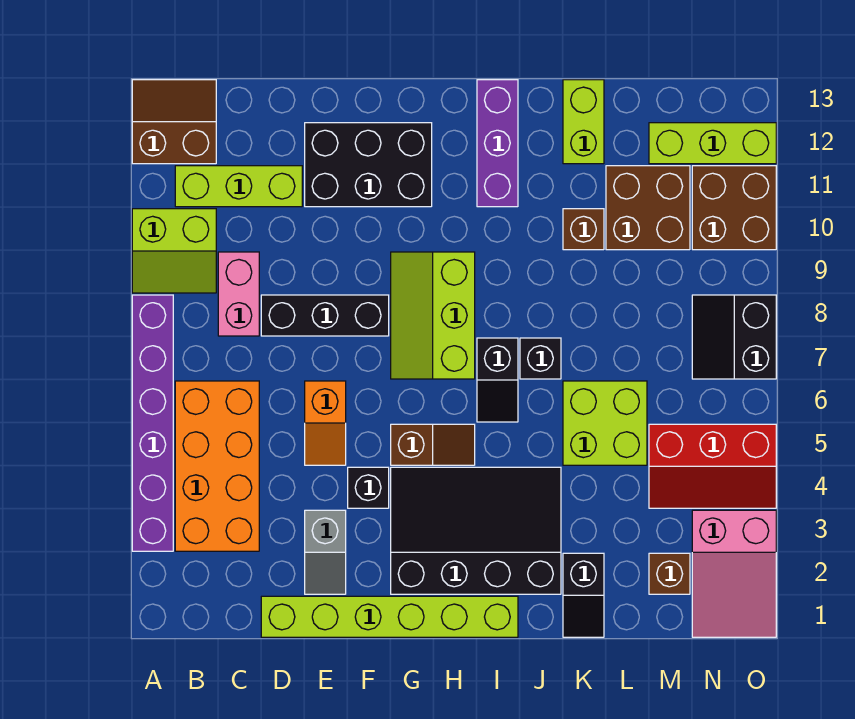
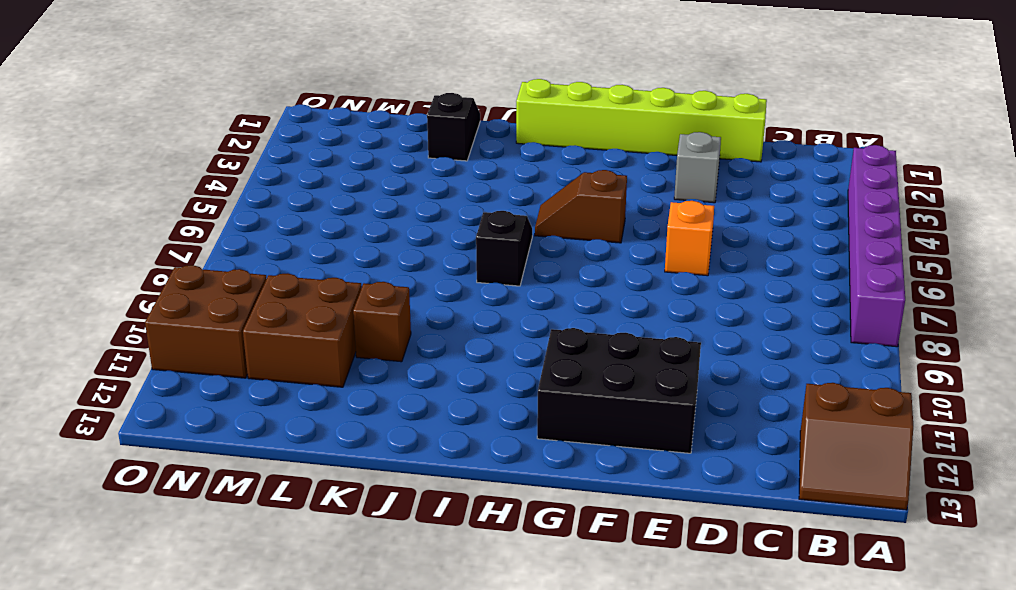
none -> lime slope A9:B10 level 1 top 10
none -> orange brick B3:C6 level 1
none -> lime brick B11:D11 level 1

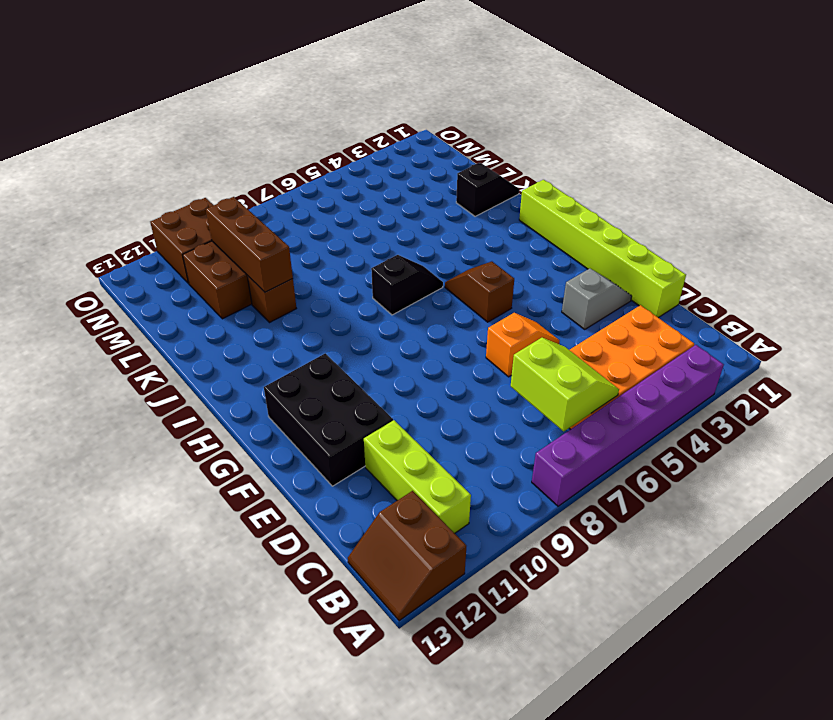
lime slope B6:C7 level 2 top 7 -> lime slope A9:B10 level 1 top 10
brown brick K10:M10 level 2 -> none
none -> pink brick C8:C9 level 1
none -> black brick D8:F8 level 1
none -> black brick F4 level 1

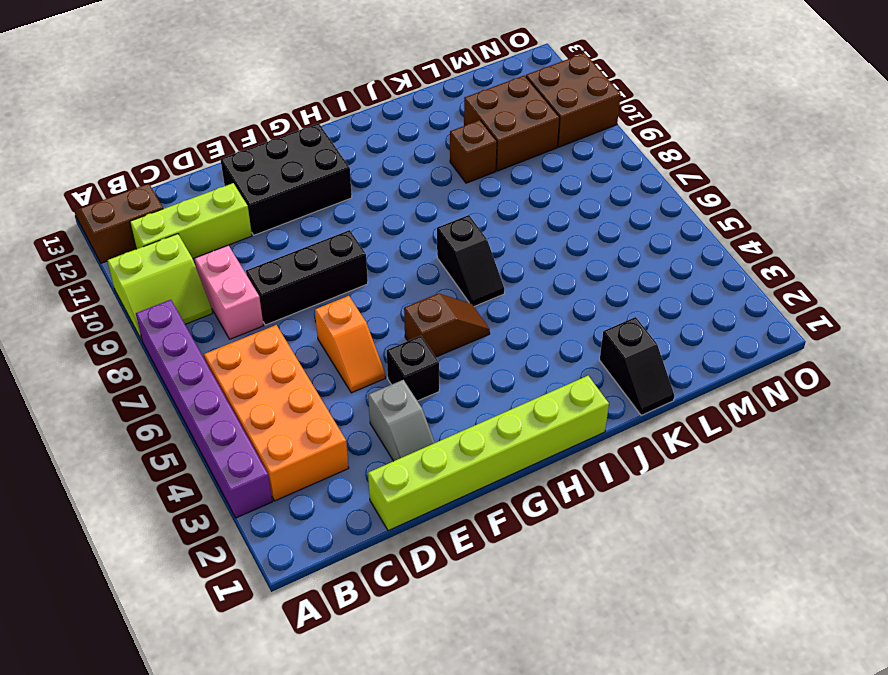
none -> black slope G2:J4 level 1 top 2
none -> lime slope G7:H9 level 1 top H
none -> purple brick I11:I13 level 1

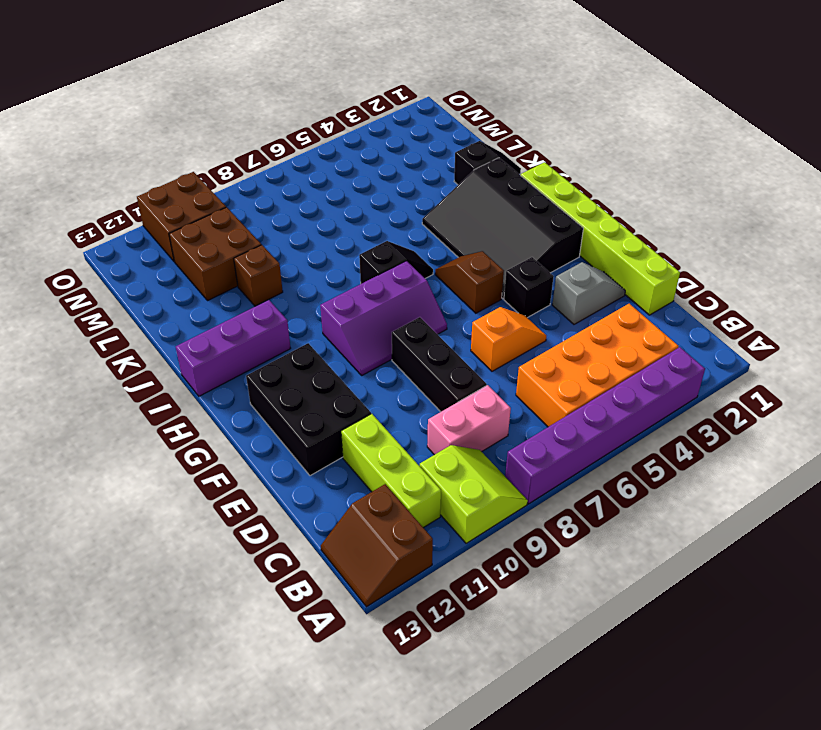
purple slope G7:H9 level 1 top H -> lime slope G7:H9 level 1 top H
none -> black brick J7 level 1
none -> lime brick K5:L6 level 1
none -> lime brick K12:K13 level 1

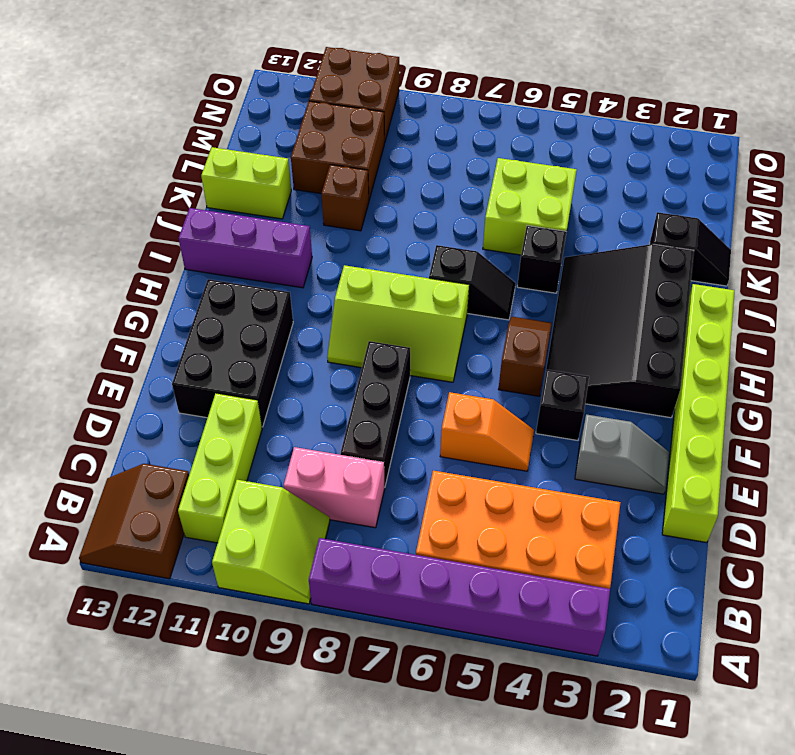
black brick J5 level 1 -> black brick J7 level 1
none -> brown brick M2 level 1
none -> red slope M4:O5 level 1 top 5
none -> lime brick M12:O12 level 1

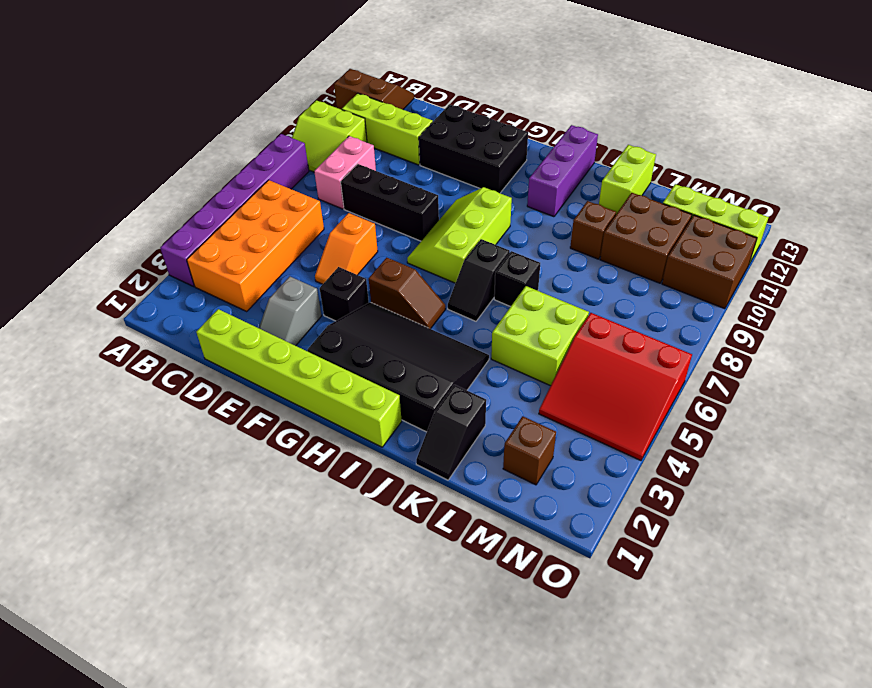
red slope M4:O6 level 1 top 6 -> red slope M4:O5 level 1 top 5
none -> pink slope N1:O3 level 1 top 3
none -> black slope N7:O8 level 1 top O

